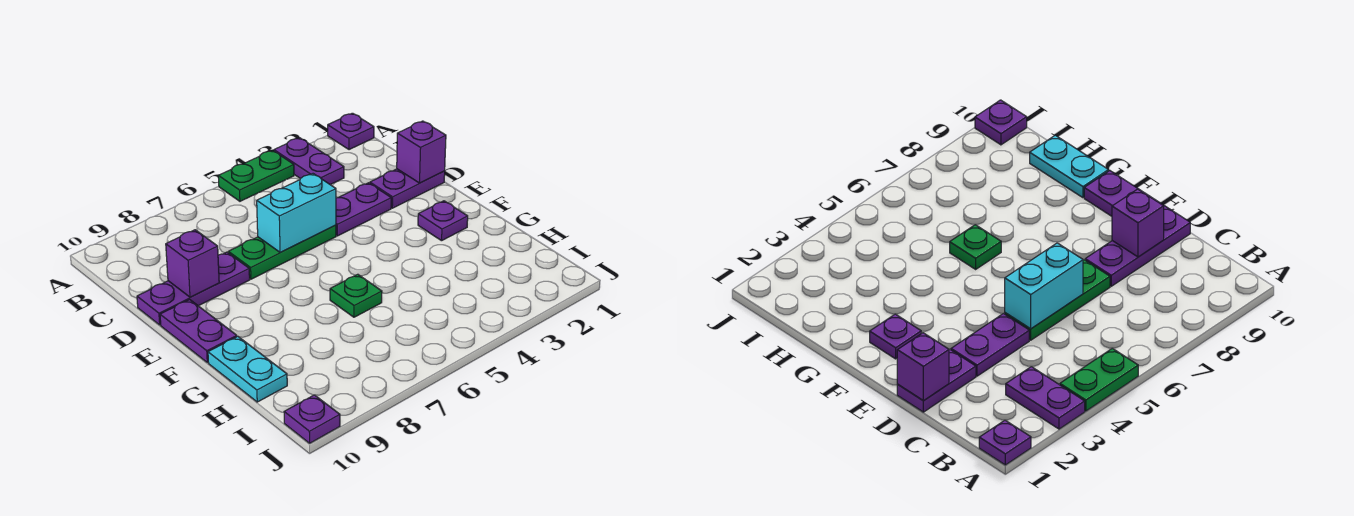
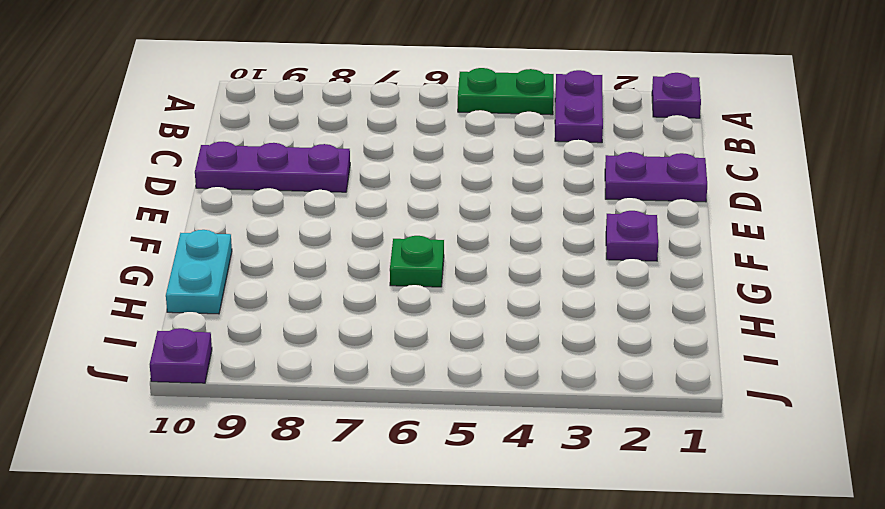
none -> purple plate D3:D4 level 1
none -> green plate D5:D7 level 1
none -> purple plate E10:F10 level 1

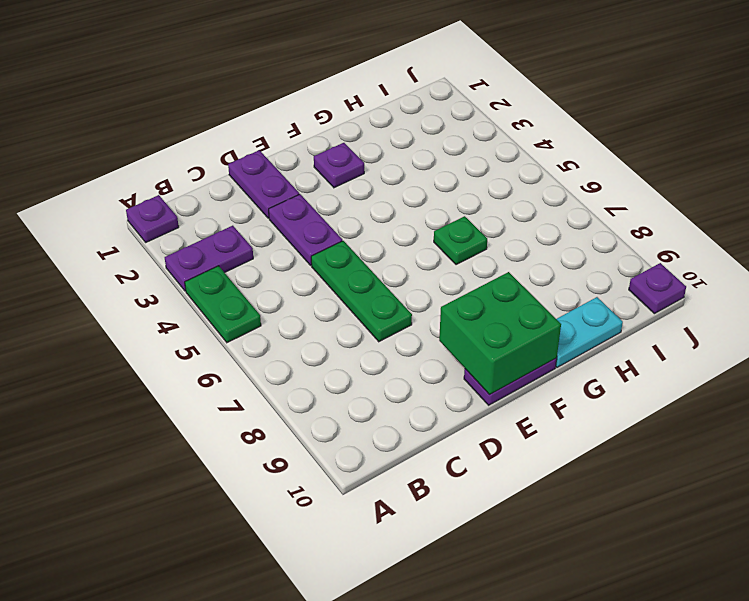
green brick E9:F10 level 2 -> none
none -> purple plate D8:D10 level 1
none -> purple brick D1 level 2
none -> cyan brick D5:D6 level 2

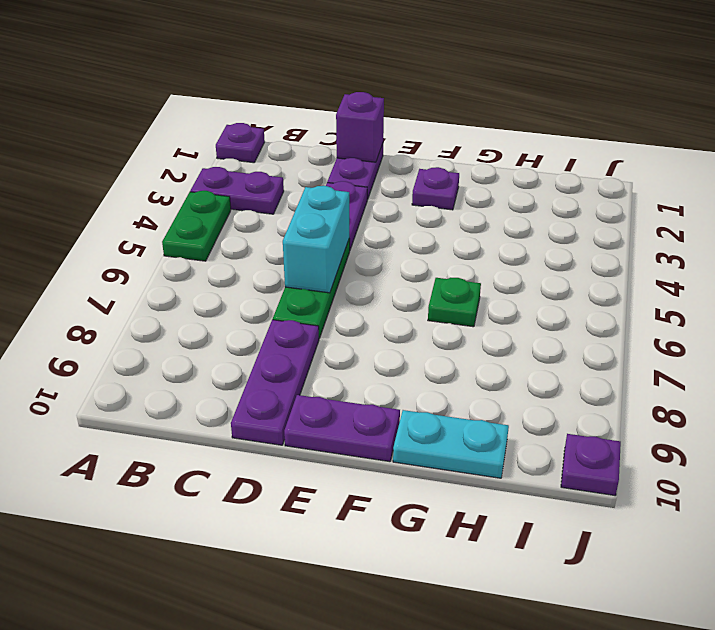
none -> purple brick D9 level 2

